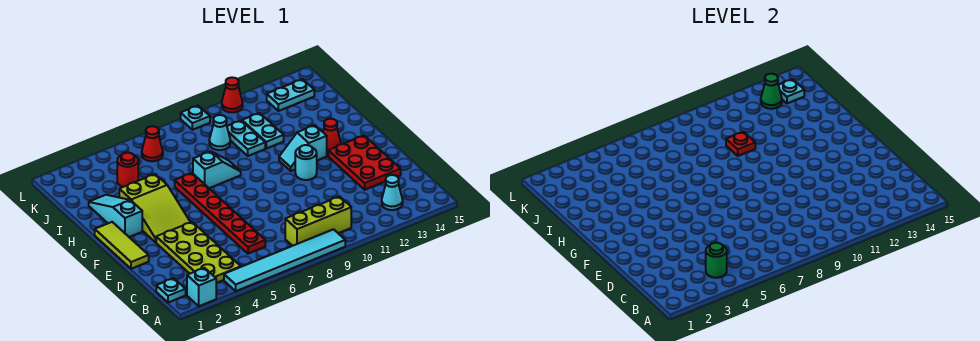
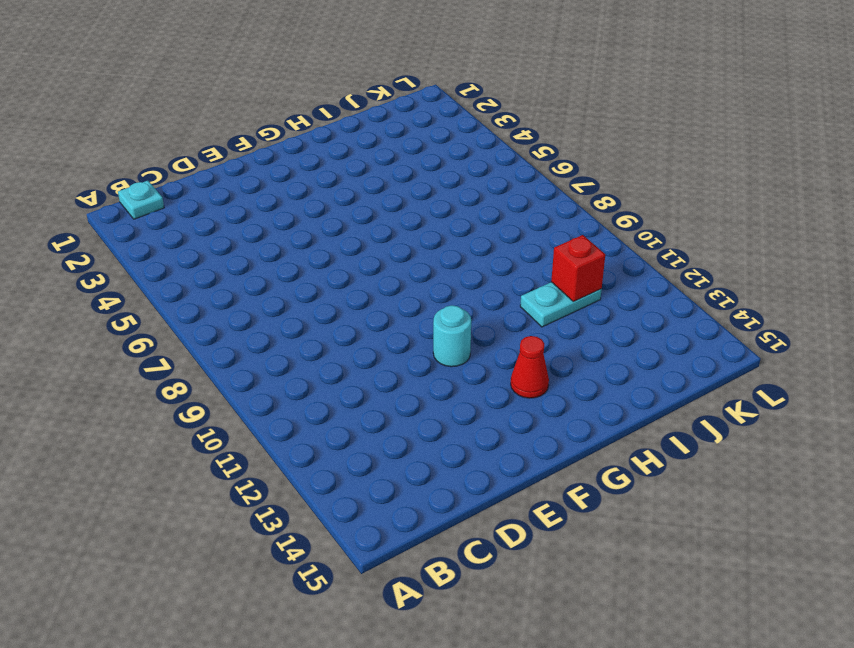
red brick J11 level 2 -> none
none -> cyan brick A2 level 1
none -> cyan tile A4:A9 level 1
none -> lime plate B3:E4 level 1

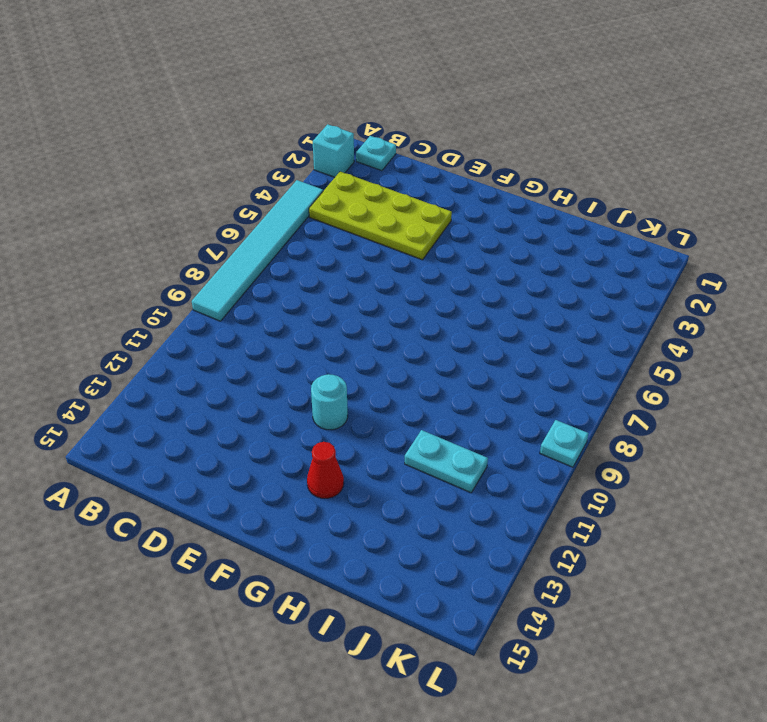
none -> lime brick B8:B10 level 1
none -> cyan cone B13 level 1
none -> red plate C6:H6 level 1

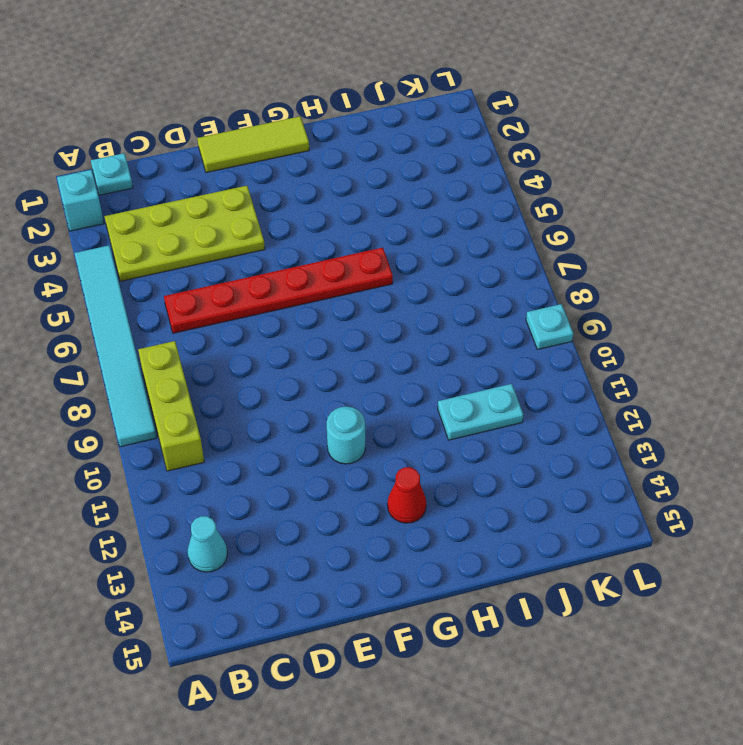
none -> red plate D13:F14 level 1
none -> lime slope F3:H4 level 1 top H
none -> cyan slope G2:I2 level 1 top G

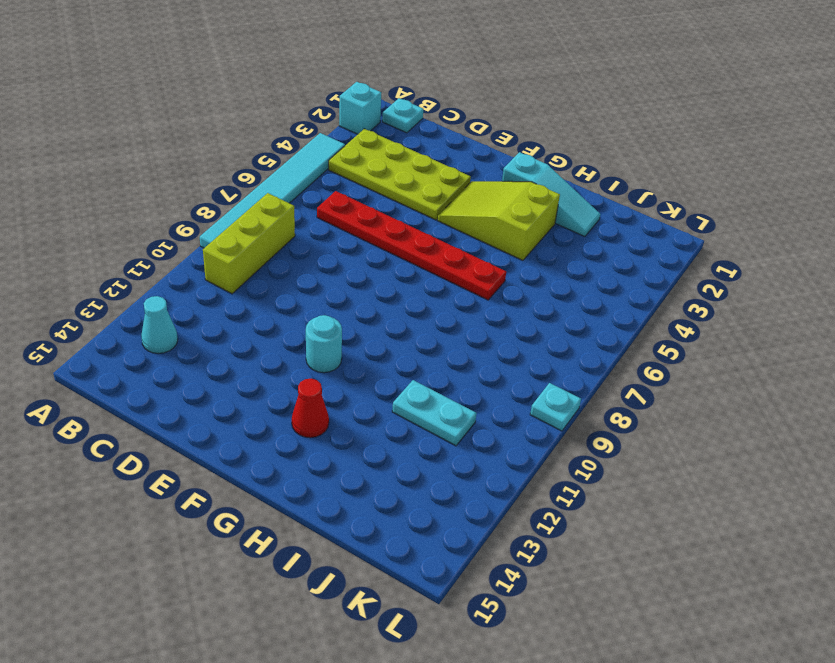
none -> red plate D13:F14 level 1
none -> lime tile E1:G1 level 1
none -> cyan slope G11:G12 level 1 top 12

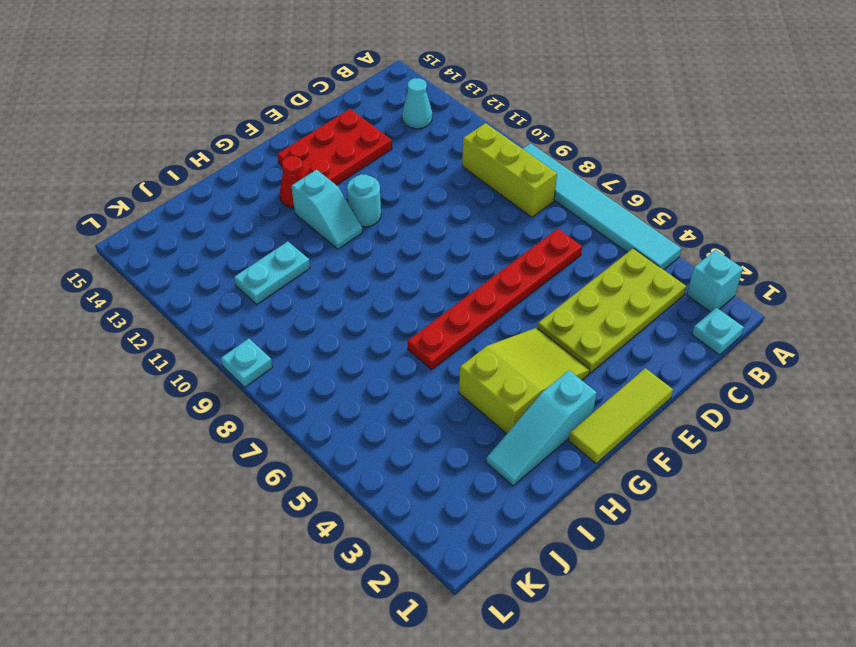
none -> cyan slope H7:H8 level 1 top 7
none -> cyan plate I10:J10 level 1
none -> red round brick J4 level 1

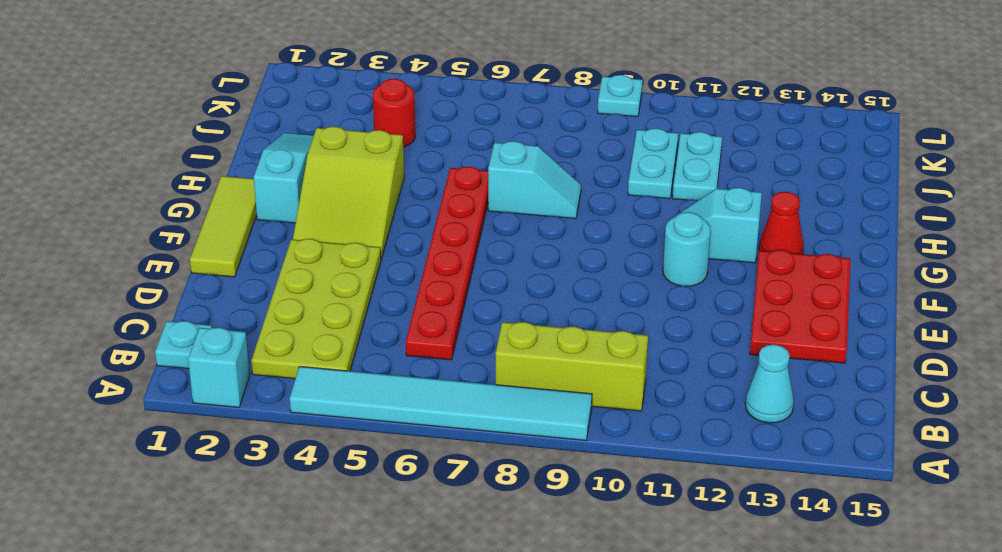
none -> cyan cone J9 level 1
none -> red cone K6 level 1
none -> cyan plate K13:K14 level 1

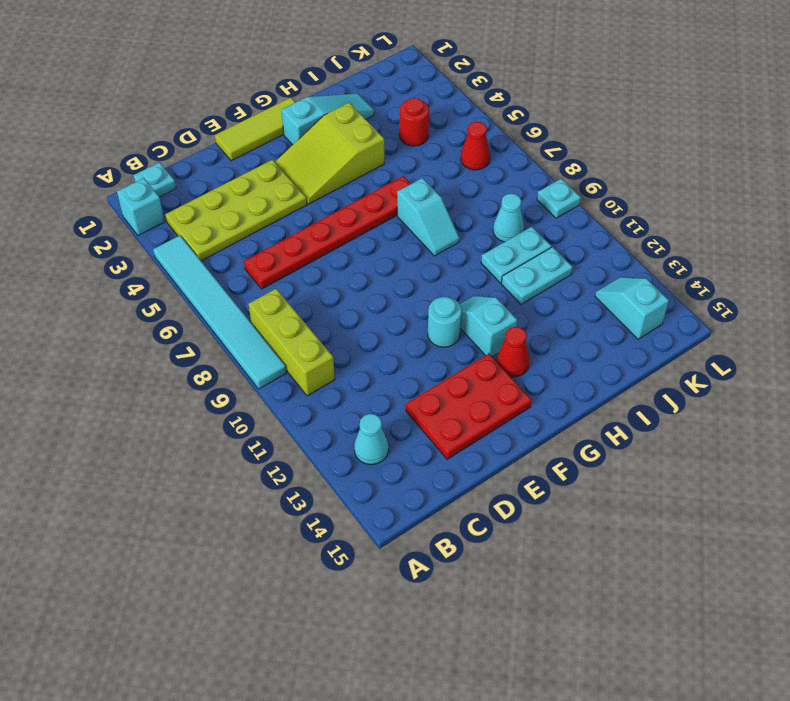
cyan slope K13:K14 level 1 top 14 -> cyan plate K13:K14 level 1
none -> red cone L11 level 1
none -> green round brick B4 level 2
none -> red plate I10 level 2

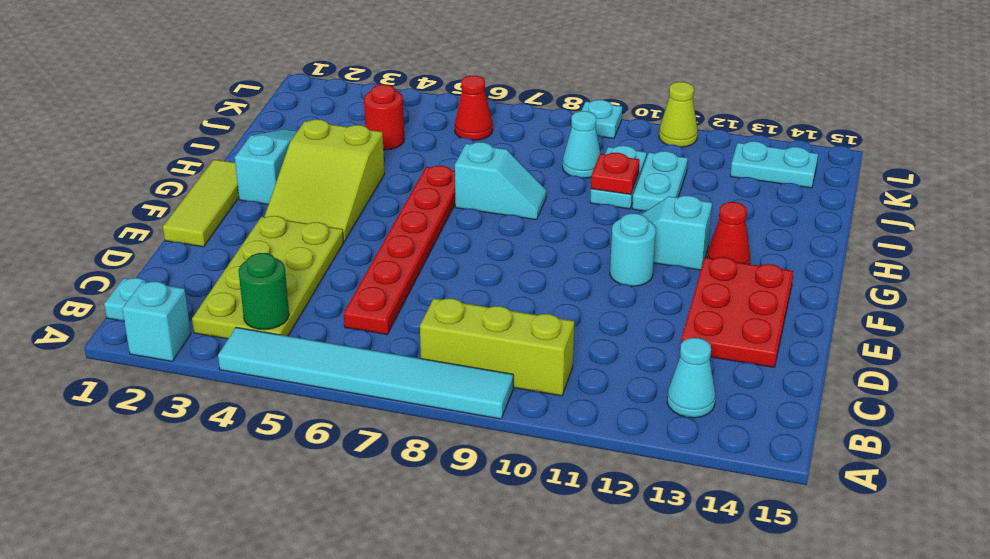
lime cone L11 level 1 -> red cone L11 level 1
none -> green cone K13 level 2
none -> cyan plate K14 level 2

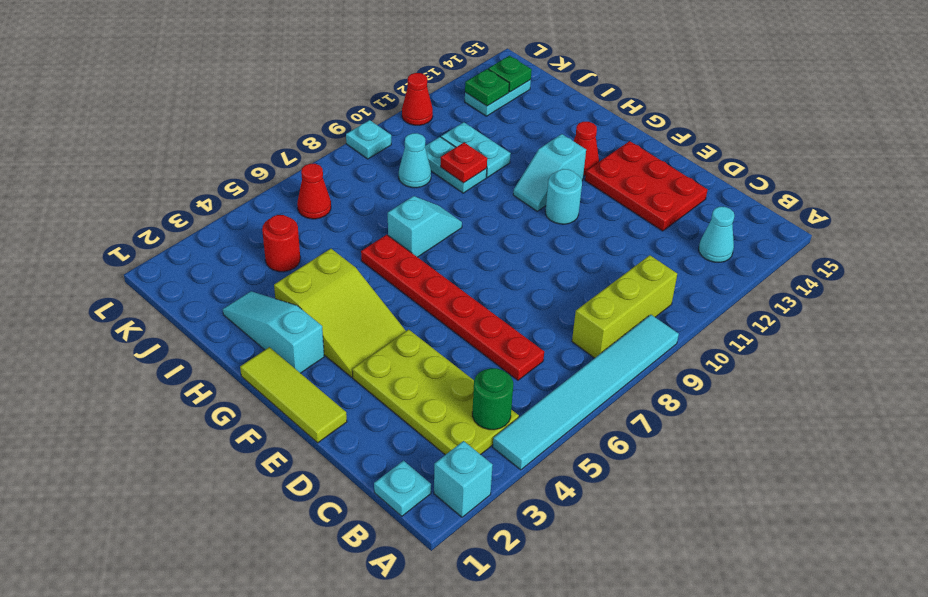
green plate K13 level 2 -> green cone K13 level 2
green plate K14 level 2 -> cyan plate K14 level 2

